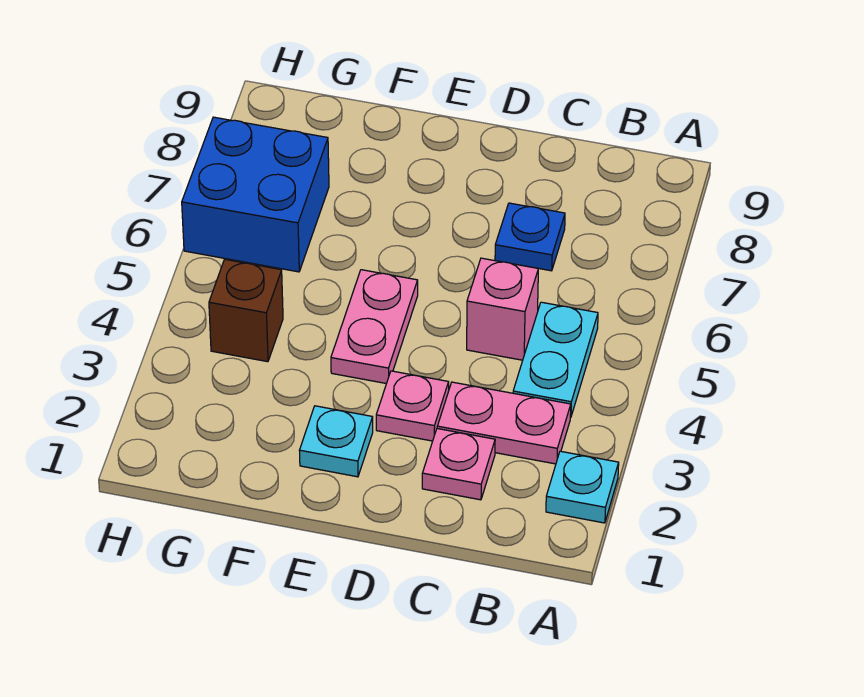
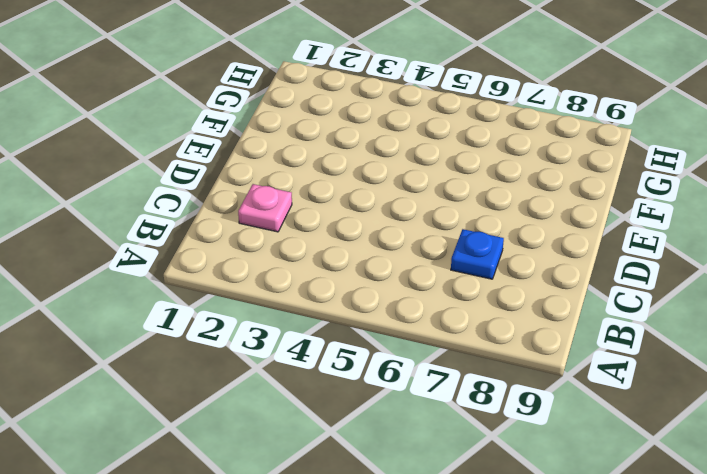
none -> cyan plate A2 level 1
none -> pink plate B3:C3 level 1

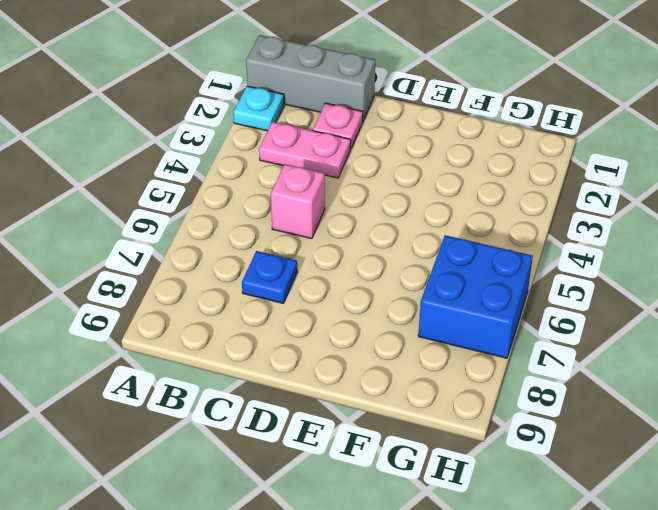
grey brick A1:C1 level 1 -> none
none -> cyan plate B4:B5 level 1
none -> pink plate D3 level 1

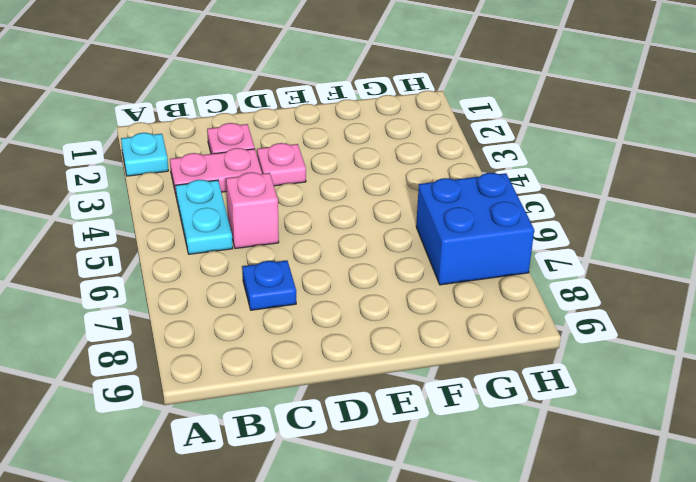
none -> cyan plate E2 level 1
none -> pink plate E4:E5 level 1

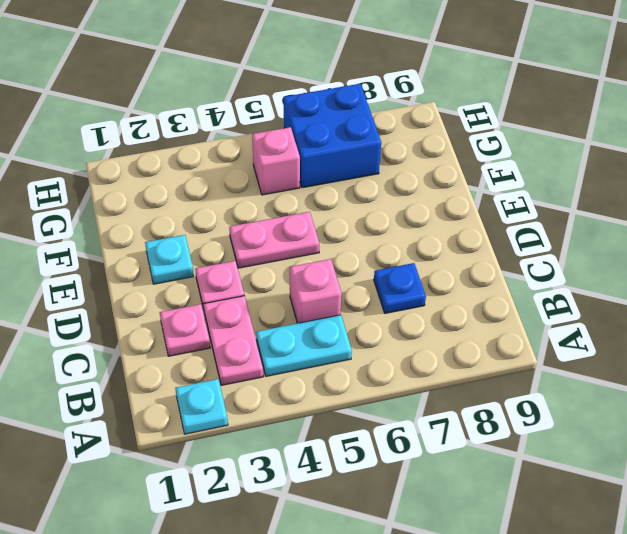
pink brick G5 level 1 -> none
none -> brown brick G4 level 1

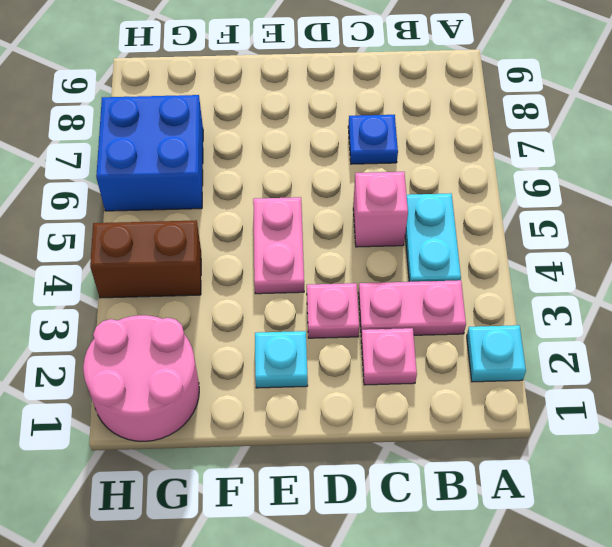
pink round brick G1:H2 level 1 -> none
brown brick G4:H4 level 1 -> brown brick G4 level 1

